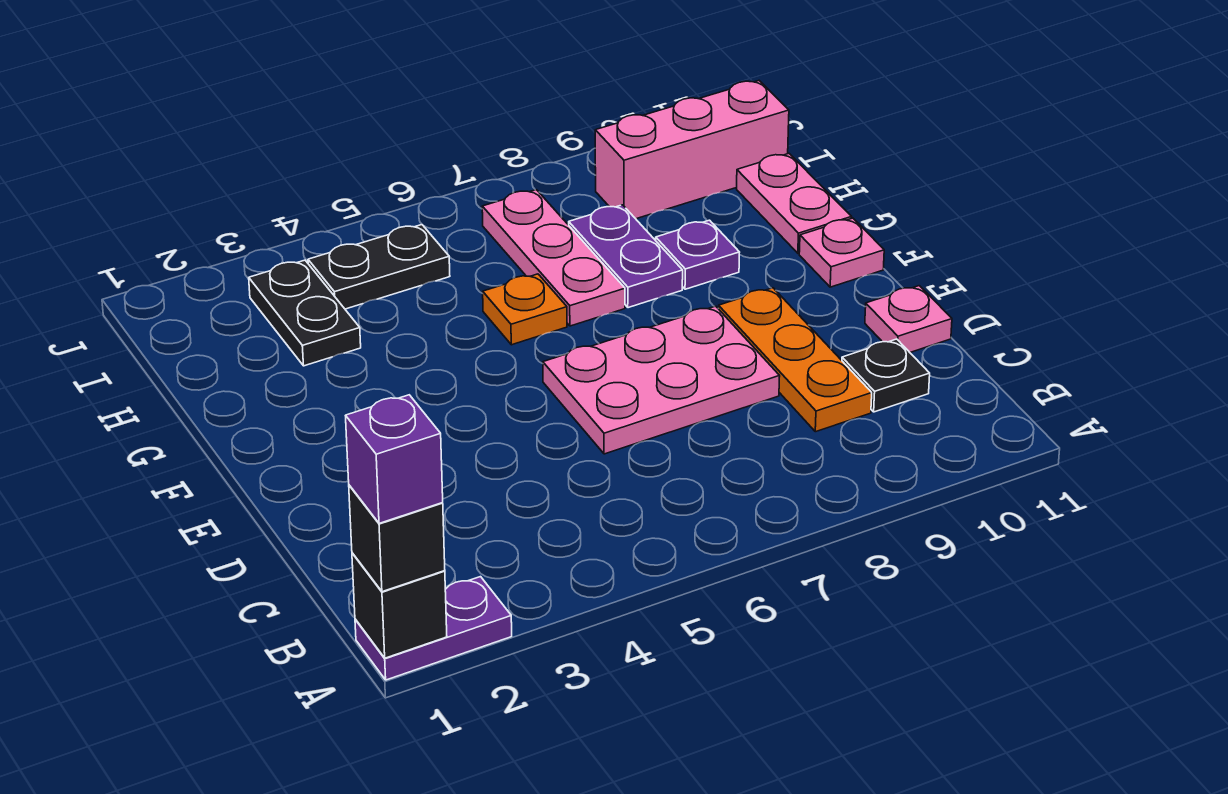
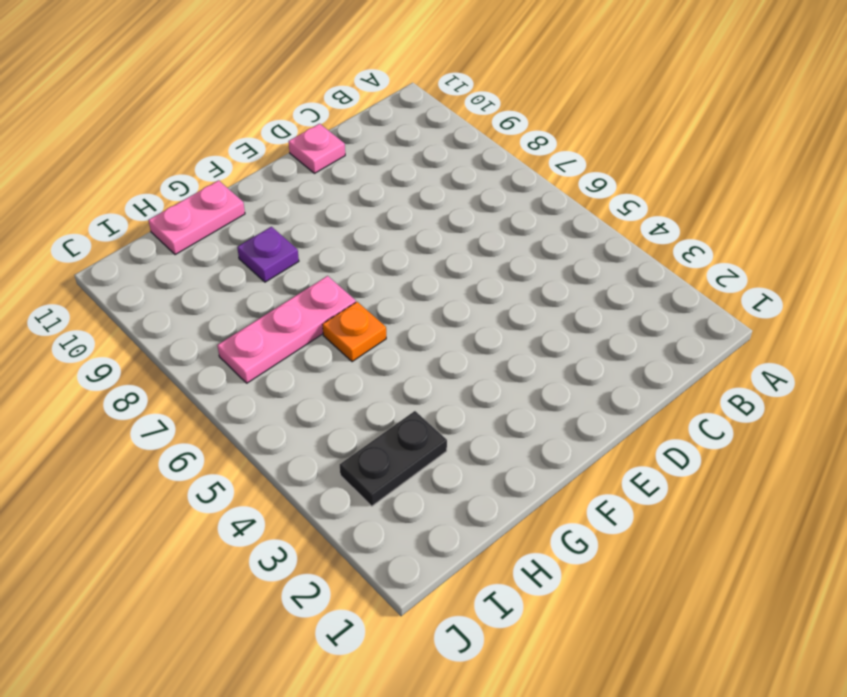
none -> purple plate A1:A2 level 1
none -> orange plate C9:E9 level 1
none -> black plate C10 level 1

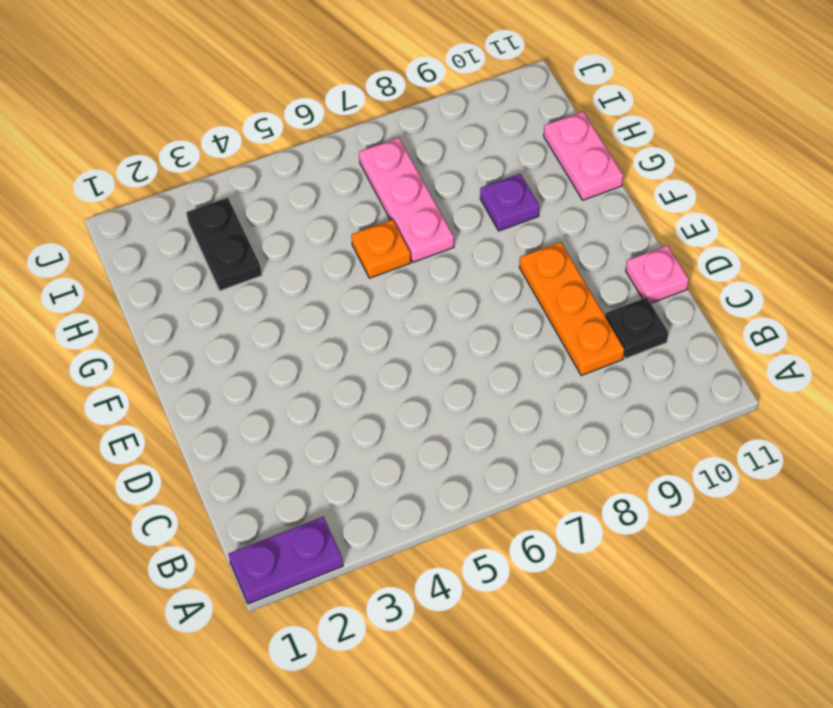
none -> pink plate D6:E8 level 1
none -> pink plate F11 level 1
none -> purple plate G8:H8 level 1

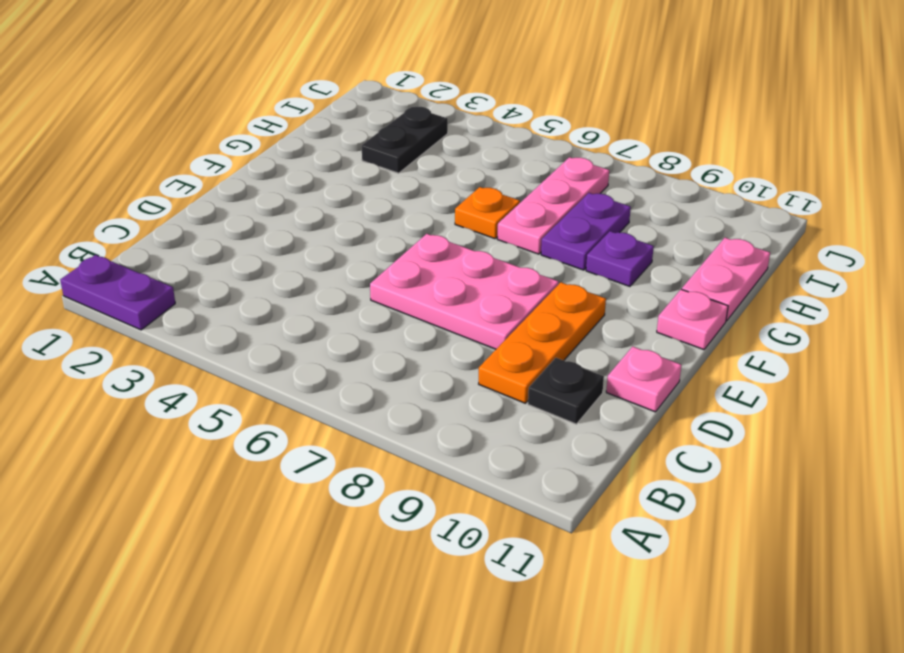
none -> black plate I4:I5 level 1
none -> pink brick I9:I11 level 1
none -> black brick A1 level 2

